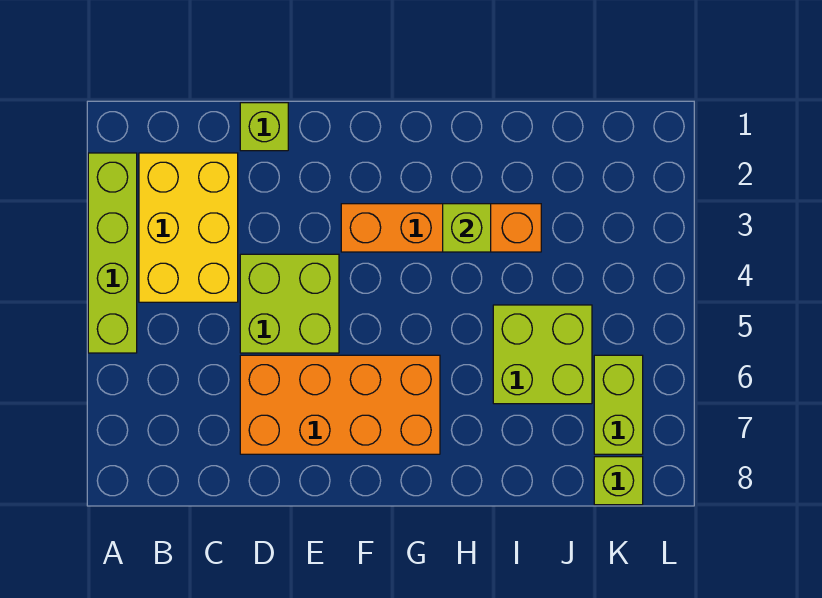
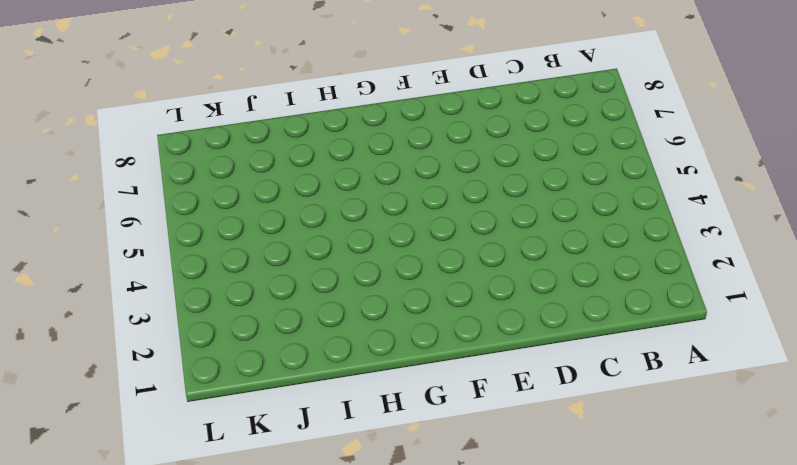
none -> lime brick A2:A5 level 1
none -> yellow brick B2:C4 level 1

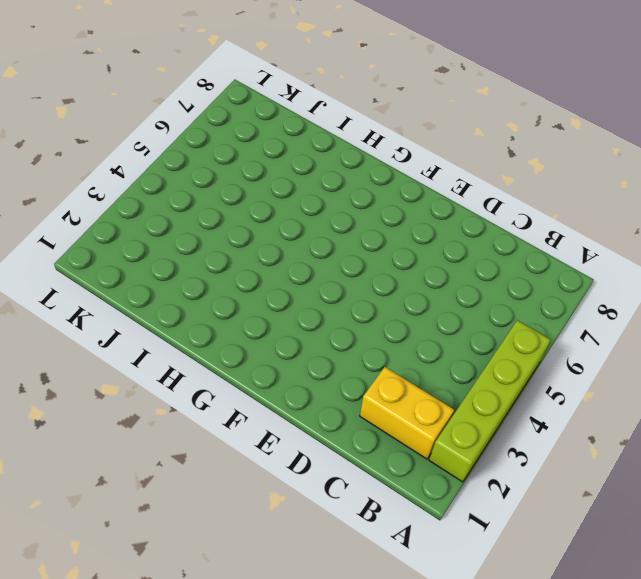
yellow brick B2:C2 level 1 -> yellow brick B2:C4 level 1
none -> lime brick D1 level 1
none -> lime brick D4:E5 level 1

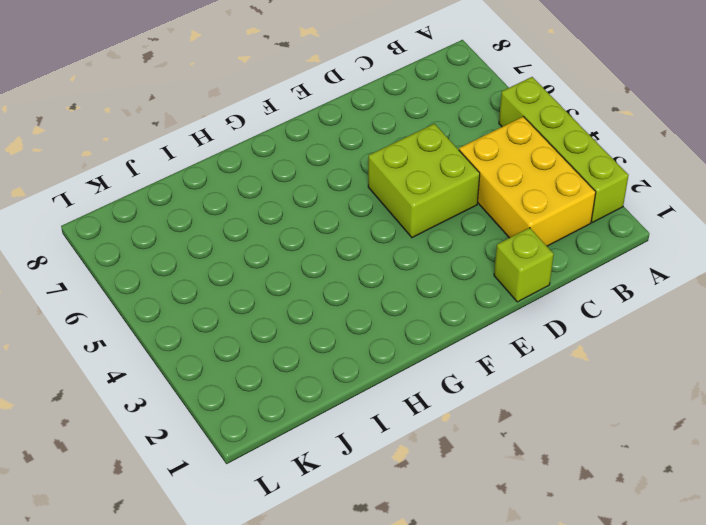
none -> orange brick D6:G7 level 1
none -> orange brick F3:I3 level 1

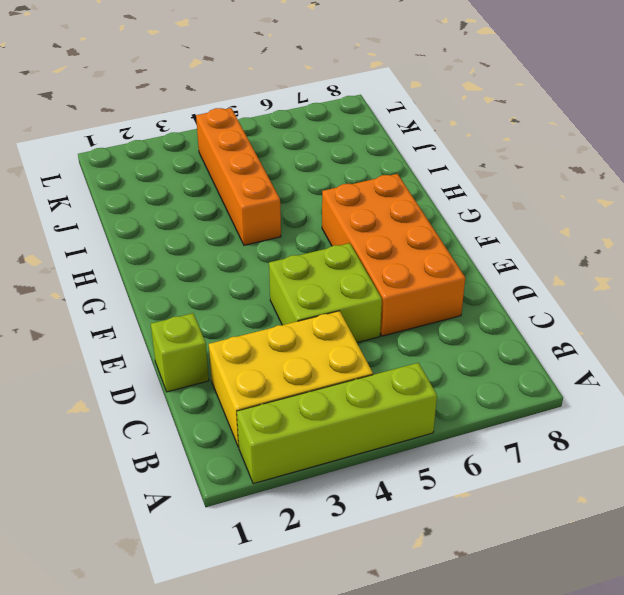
orange brick H4:K4 level 1 -> orange brick F3:I3 level 1
none -> lime brick I5:J6 level 1
none -> lime brick K6:K7 level 1

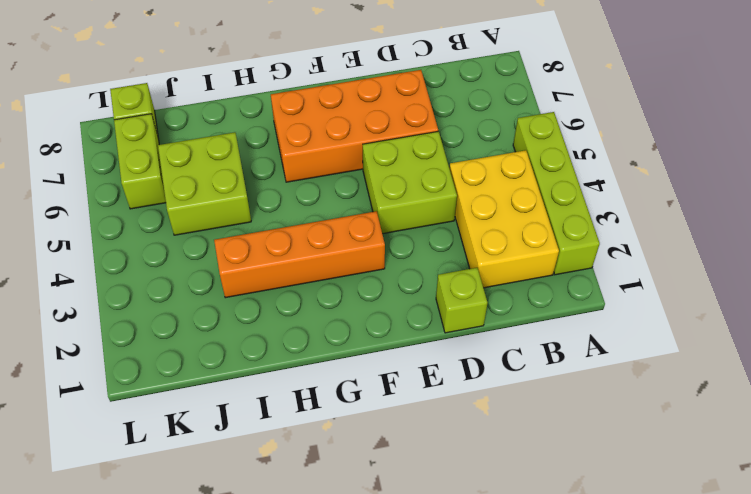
none -> lime brick H3 level 2

